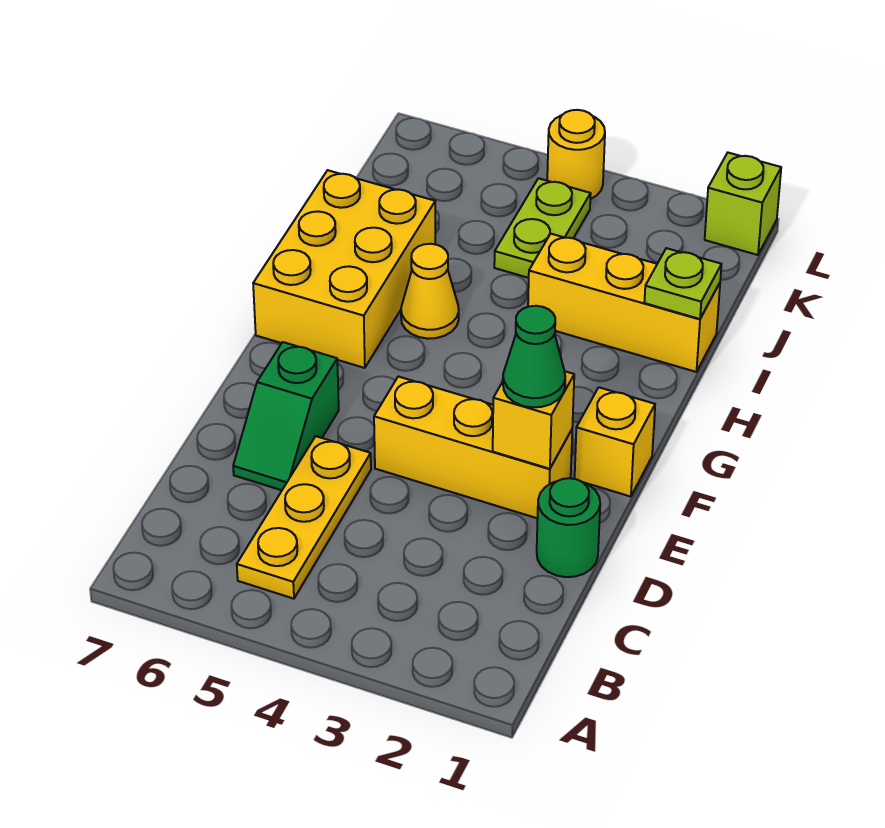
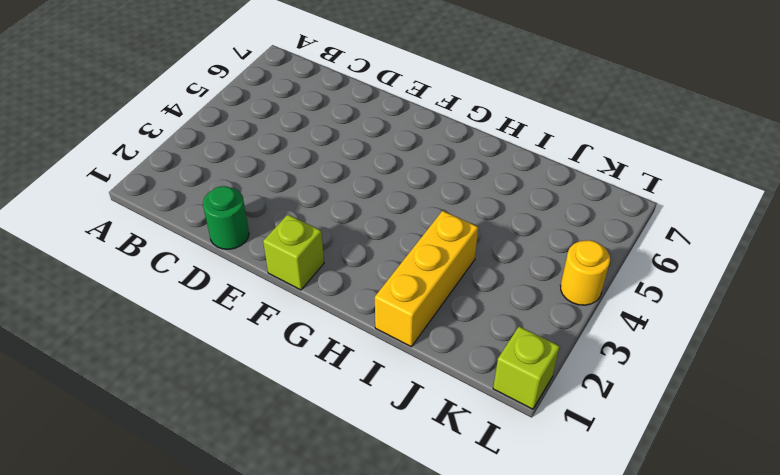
lime brick F1 level 1 -> yellow brick F1 level 1
none -> yellow plate B5:D5 level 1
none -> green slope D6:E6 level 1 top E
none -> yellow brick E2:E4 level 1

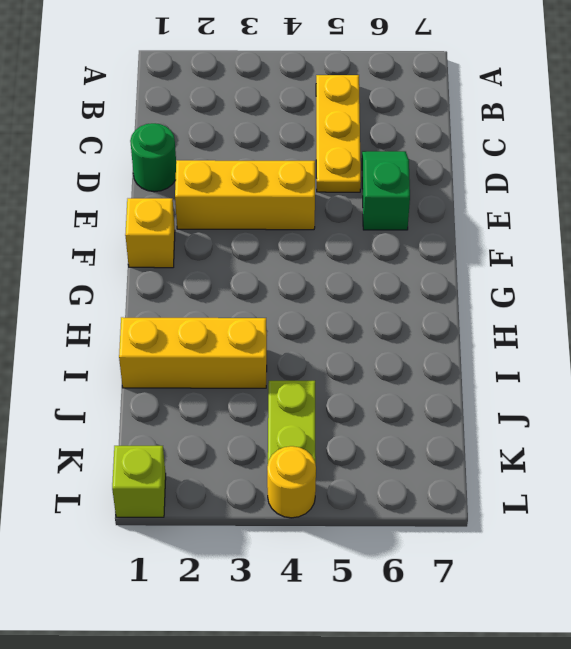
none -> yellow brick G6:I7 level 1
none -> yellow cone H5 level 1
none -> yellow brick E2 level 2

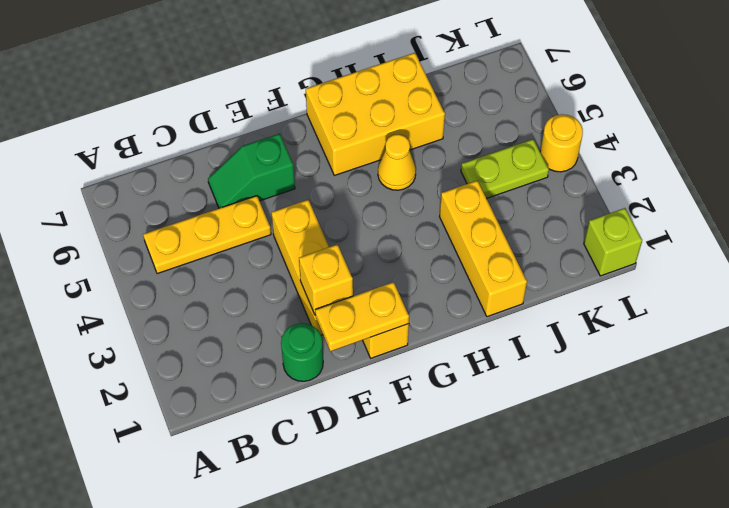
yellow plate E1:F1 level 2 -> none
none -> lime plate I1 level 2
none -> green cone E2 level 3

